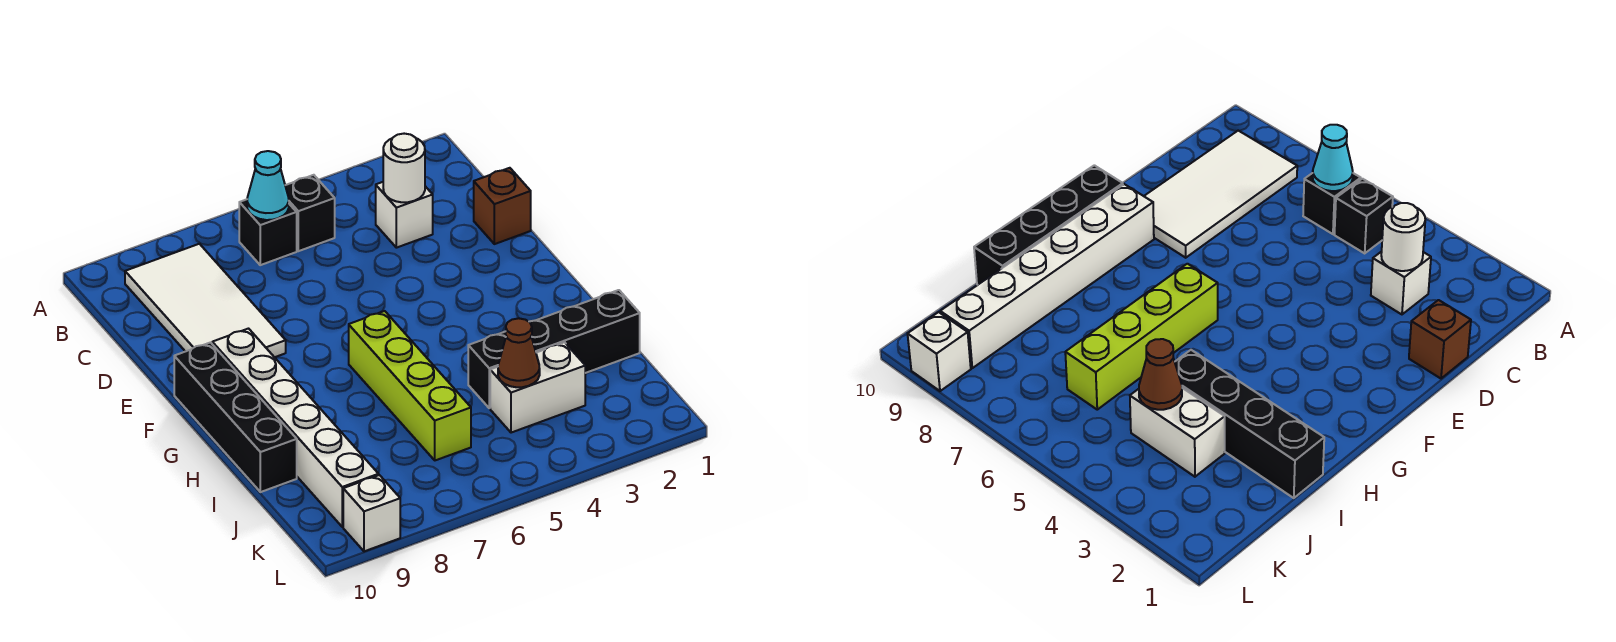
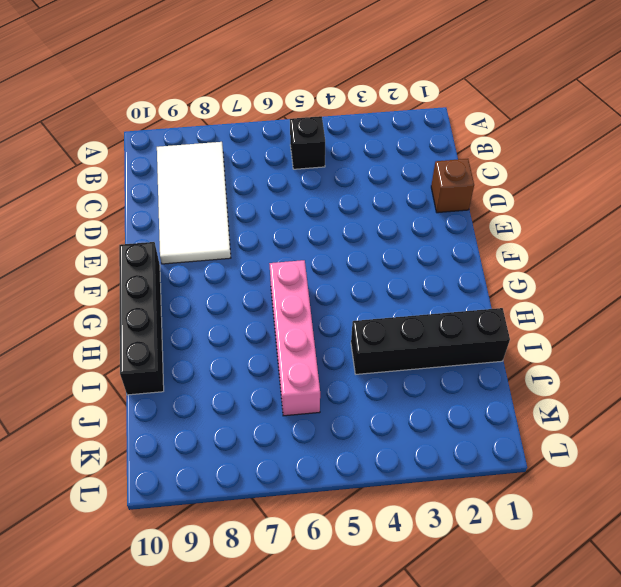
pink brick G6:J6 level 1 -> lime brick G6:J6 level 1
none -> black brick B6 level 1
none -> white brick C3 level 1
none -> white brick F9:K9 level 1

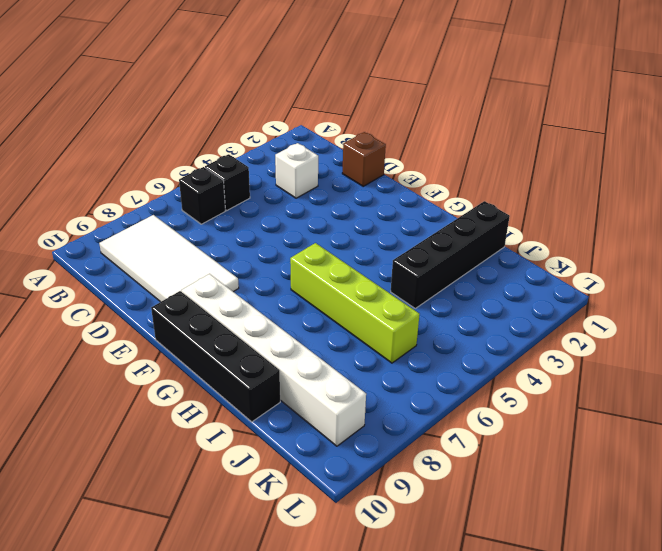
none -> white brick J3:J4 level 1
none -> white brick L9 level 1
none -> cyan cone B6 level 2

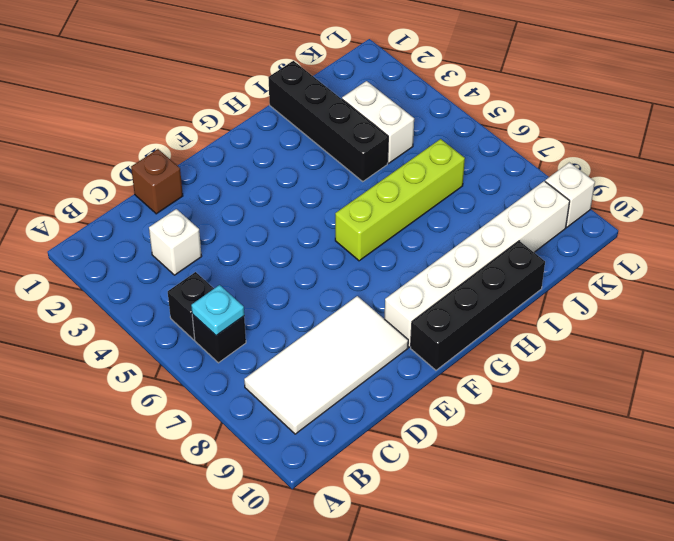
cyan plate B6 level 2 -> cyan cone B6 level 2
none -> white round brick C3 level 2
none -> brown cone J4 level 2

